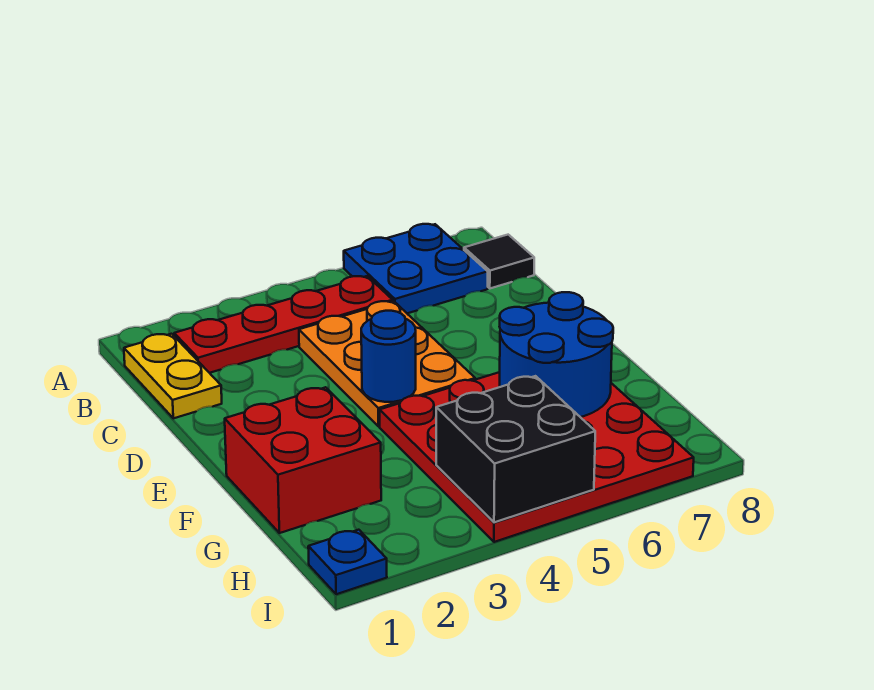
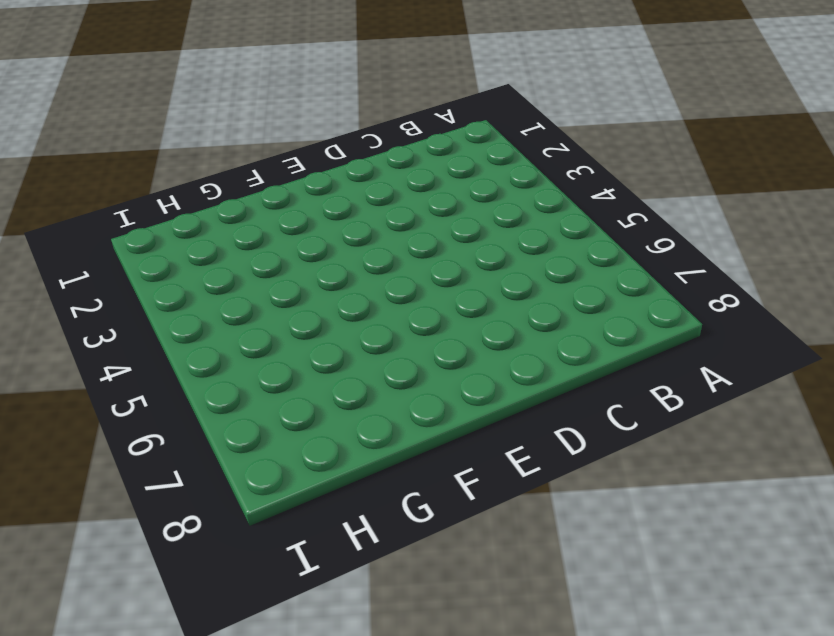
none -> blue plate A6:B7 level 1
none -> yellow plate B1:C1 level 1

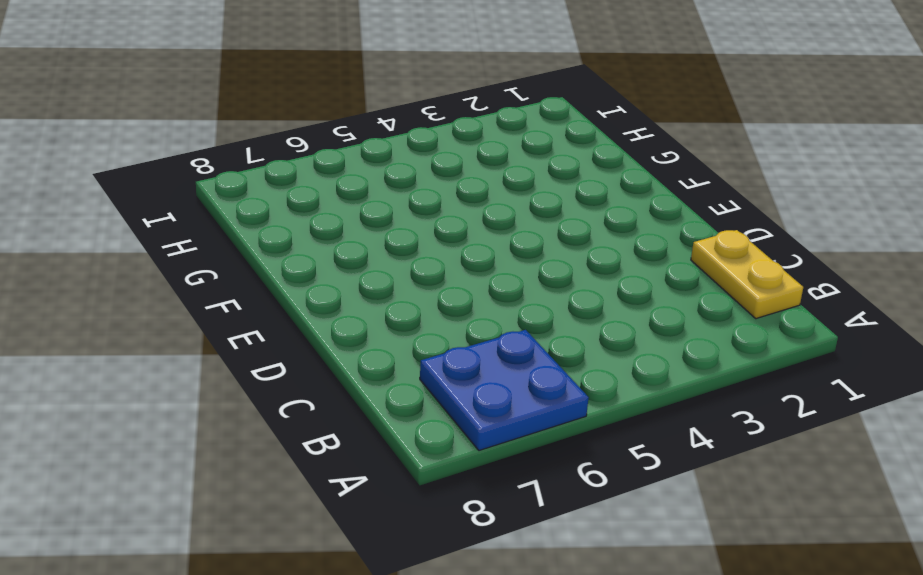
none -> red plate B2:B5 level 1
none -> black tile B8 level 1

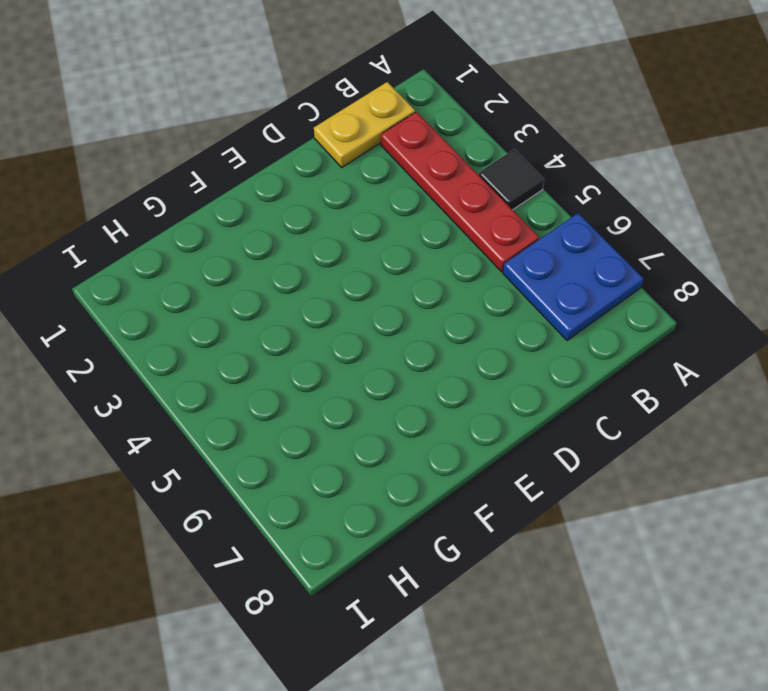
black tile A4 level 1 -> black tile B8 level 1
none -> orange plate C4:E5 level 1
none -> red brick F1:G2 level 1

